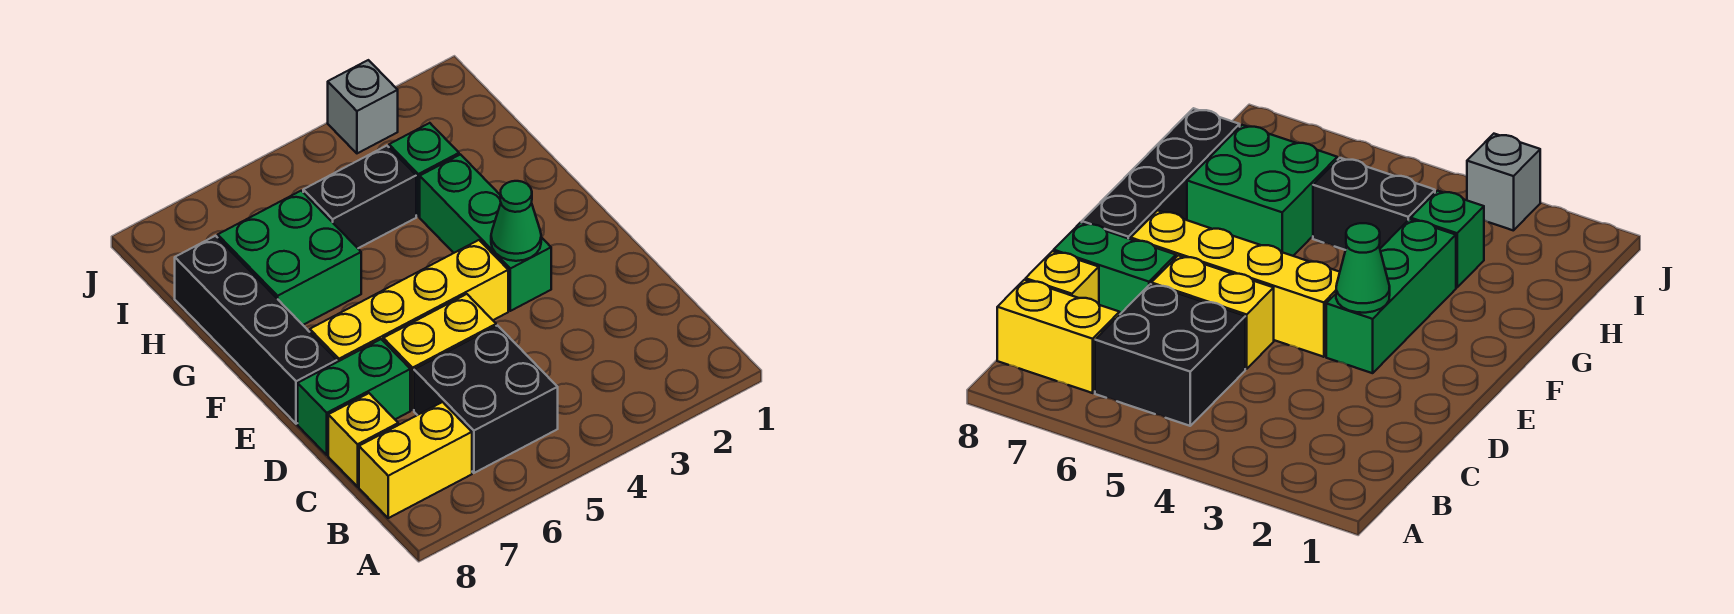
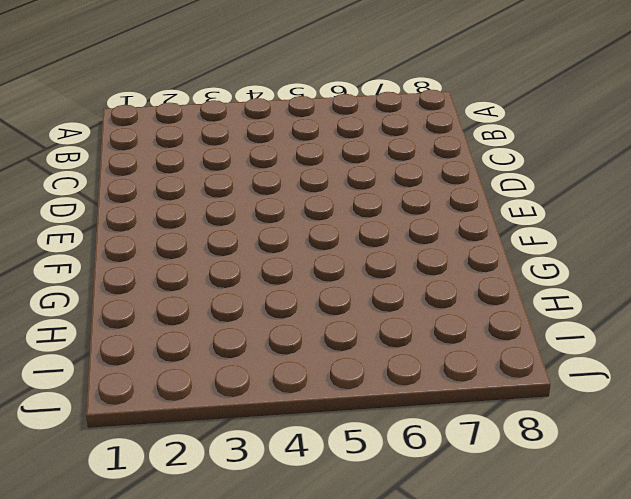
none -> black brick B5:C6 level 1
none -> yellow brick B7:B8 level 1
none -> yellow brick C8 level 1

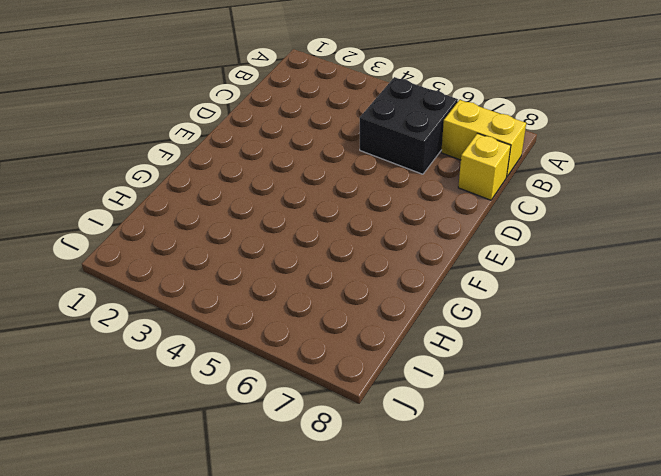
none -> yellow brick D5:D6 level 1
none -> green brick D7:D8 level 1
none -> green brick E3:G3 level 1

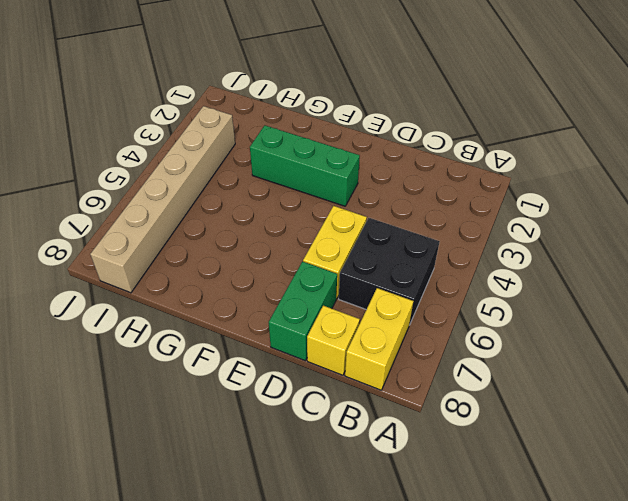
tan brick I3:I8 level 1 -> none
none -> yellow brick E4:E7 level 1
none -> black brick E8:H8 level 1
none -> green brick G6:H7 level 1

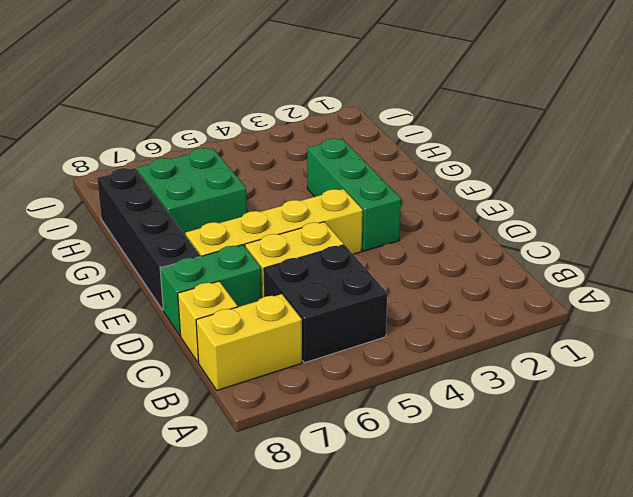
none -> green brick H3 level 1
none -> black brick H4:H5 level 1
none -> grey brick J3 level 1

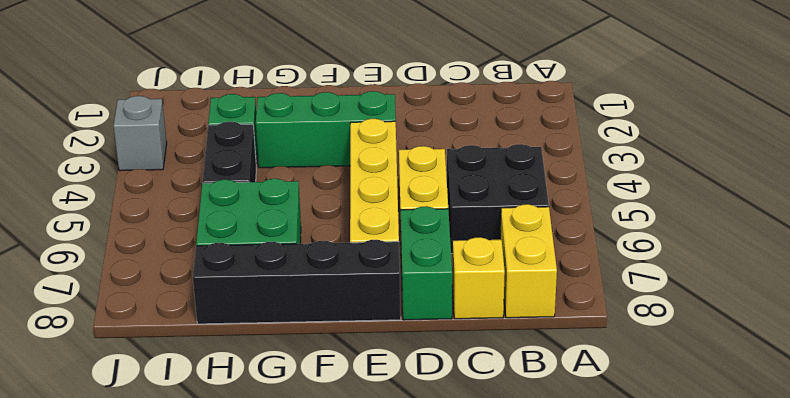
none -> green cone E3 level 2

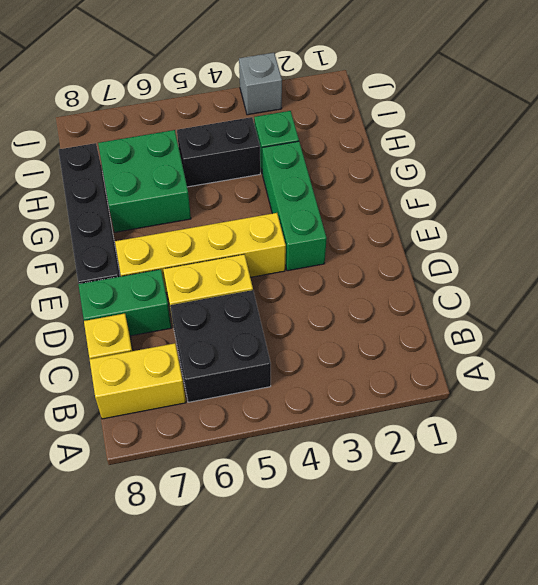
none -> green cone E3 level 2

